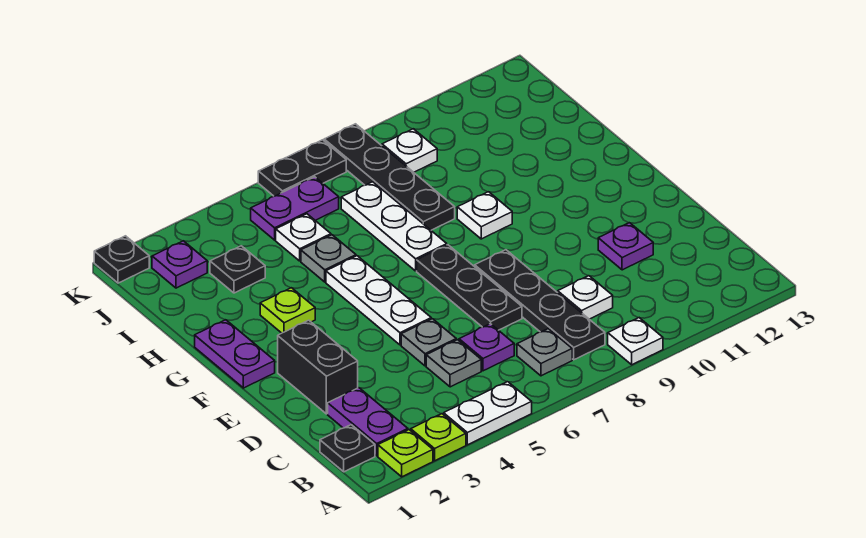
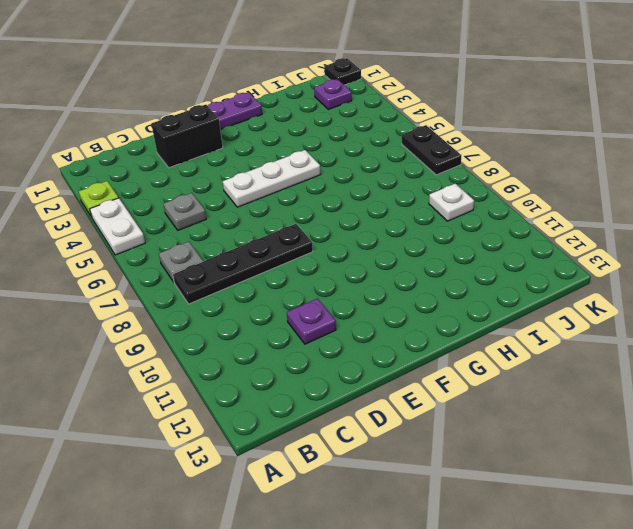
none -> lime plate A2 level 1
none -> white plate A9 level 1
none -> black plate B1 level 1

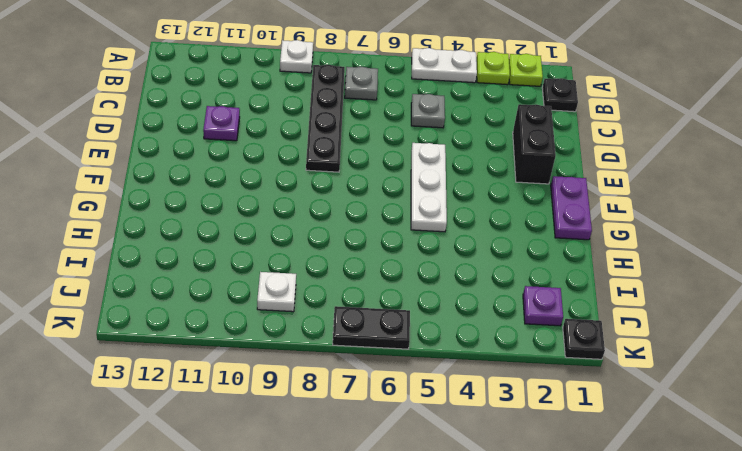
none -> purple plate B2:C2 level 1
none -> purple plate C6 level 1
none -> white plate C9 level 1

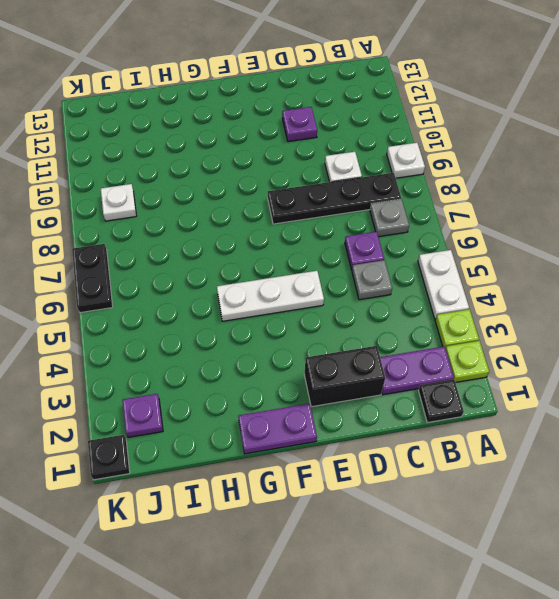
none -> grey plate D5 level 1
none -> black plate D7:F7 level 1
none -> lime plate G3 level 1

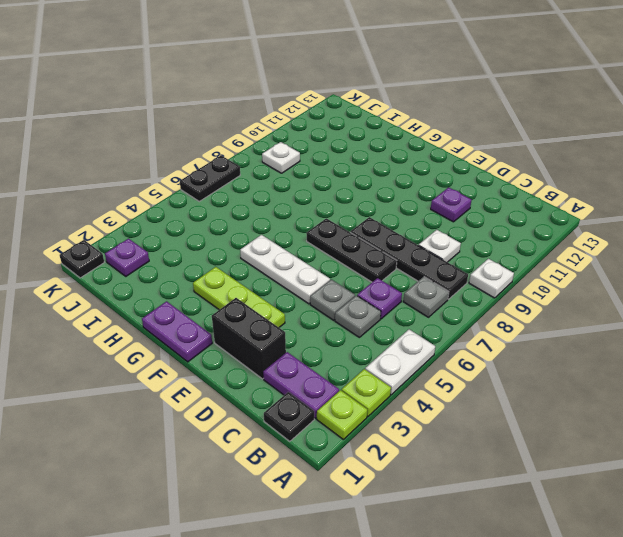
lime plate E3:G3 level 1 -> lime plate G3 level 1
none -> white plate G7:I7 level 1
none -> white plate G9 level 1
none -> grey plate H5 level 1

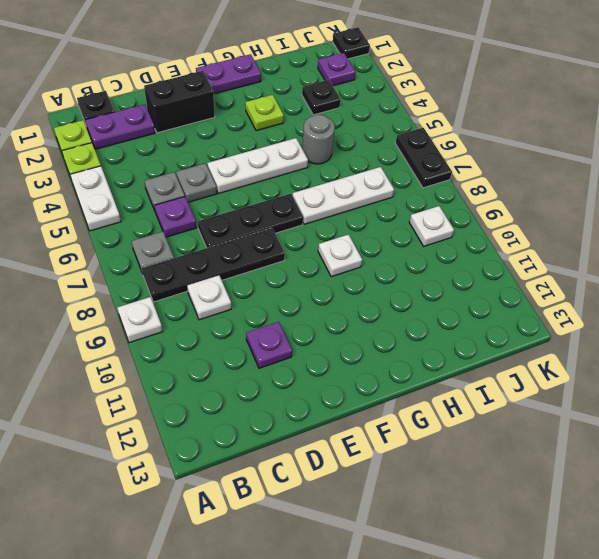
grey round brick H5 level 1 -> grey plate H5 level 1
none -> black plate H8:K8 level 1
none -> white plate I5 level 1
none -> purple plate J5:J6 level 1

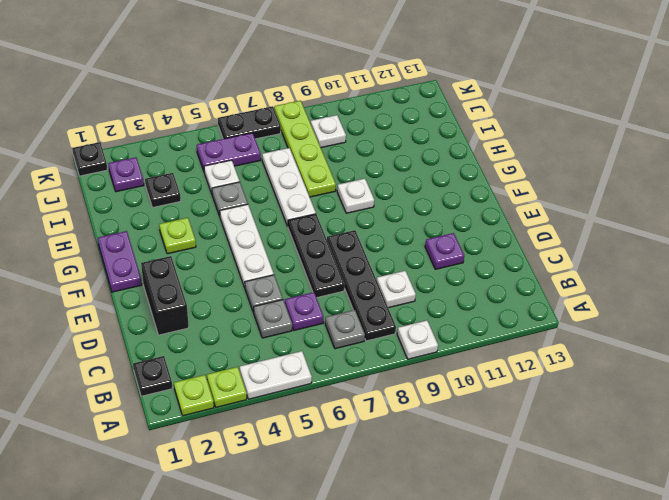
lime plate H8:K8 level 1 -> black plate H8:K8 level 1
none -> purple plate B2:C2 level 1

